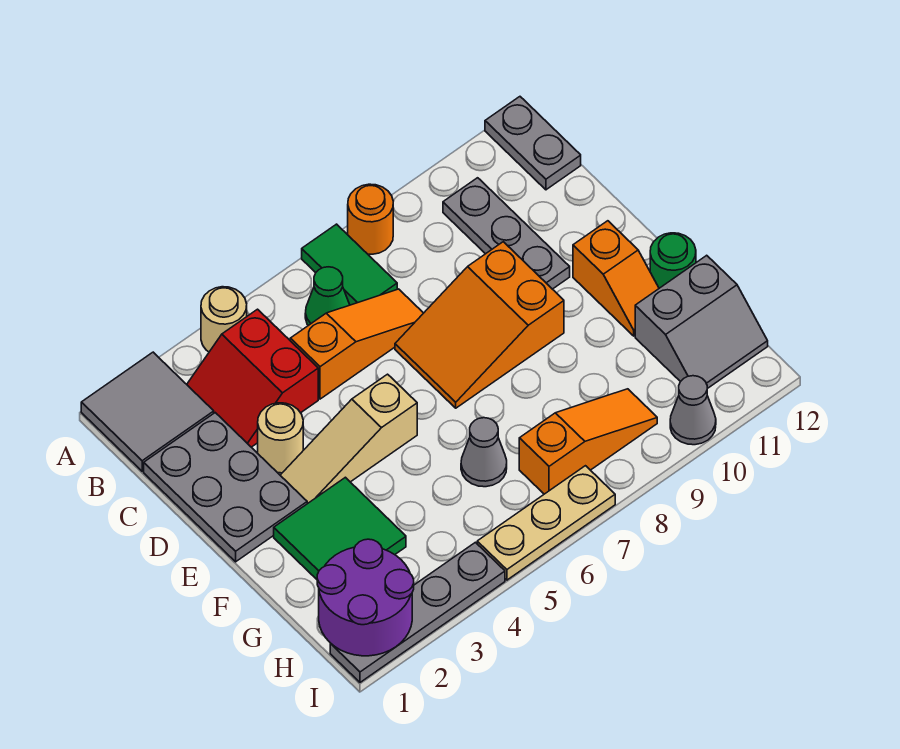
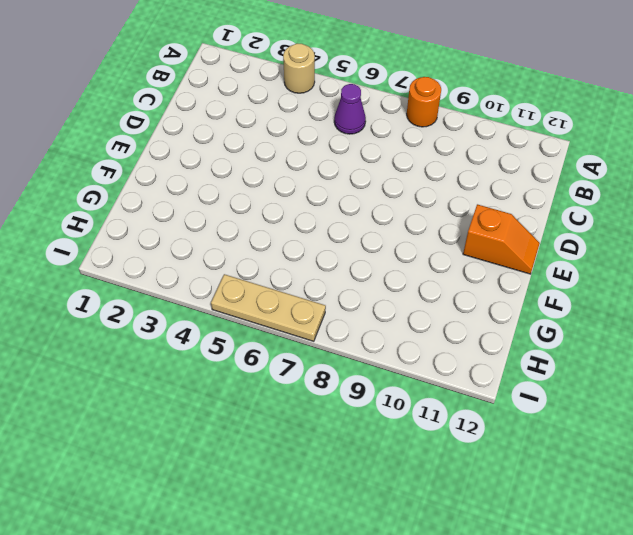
purple cone B6 level 1 -> green cone B6 level 1
orange slope E11:E12 level 1 top 11 -> orange slope E11:F11 level 1 top E
none -> grey tile A1:B2 level 1
none -> green tile A7:B7 level 1
none -> grey plate A12:B12 level 1

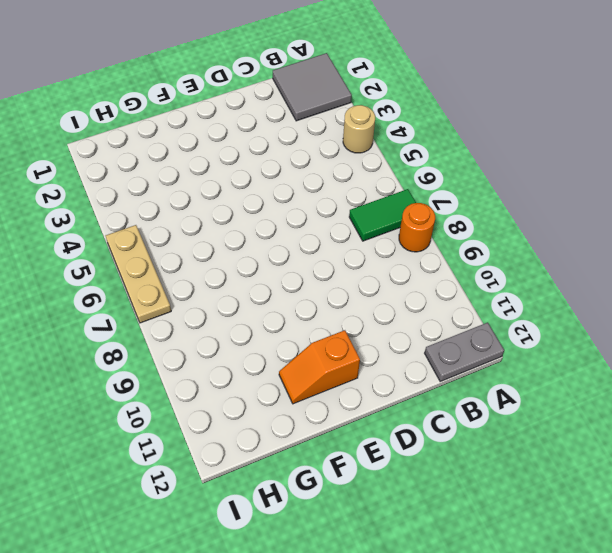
none -> red slope B3:C4 level 1 top 4
none -> green cone B6 level 1
none -> grey plate B10:D10 level 1

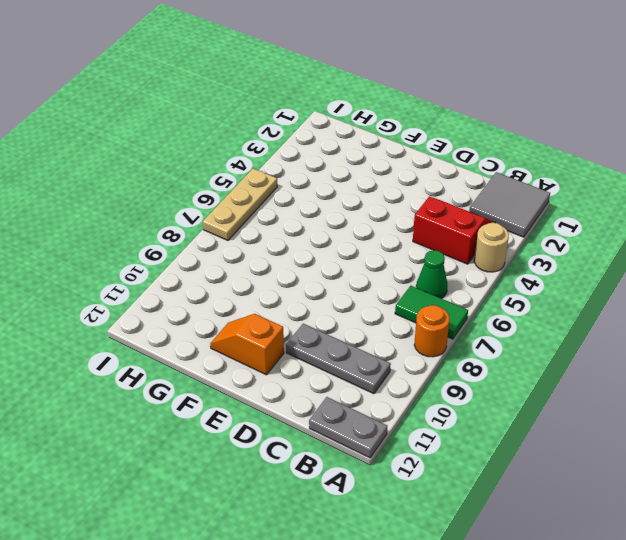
none -> grey plate C1:E2 level 1
none -> orange slope C5:C7 level 1 top 5
none -> tan round brick D3 level 1

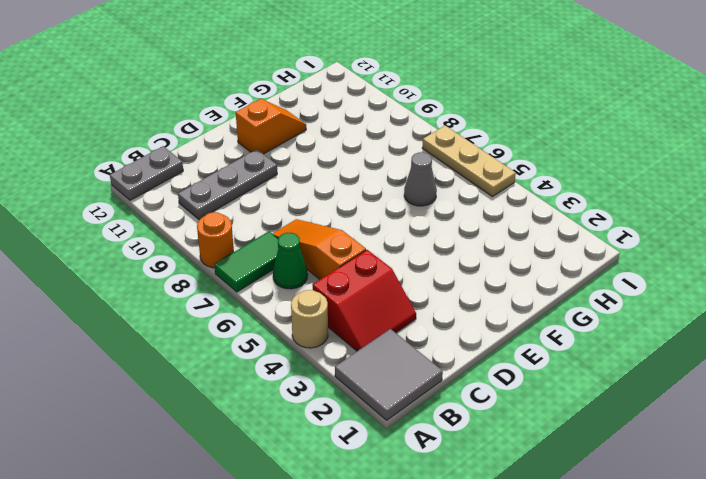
none -> grey plate C1:E2 level 1
none -> tan round brick D3 level 1
none -> orange slope D7:E9 level 1 top 9

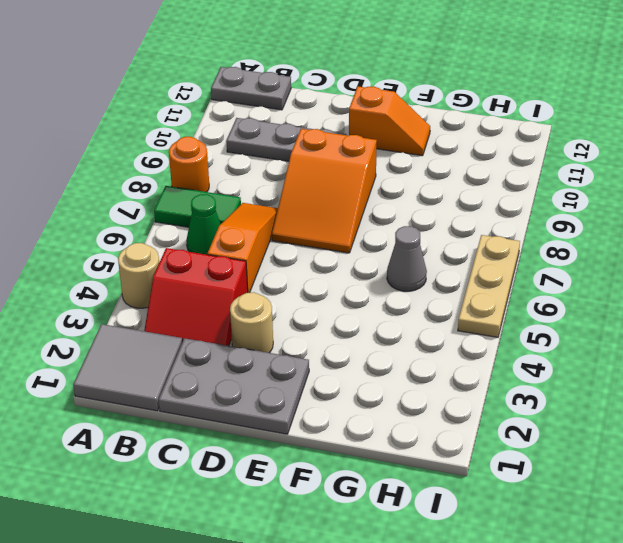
none -> tan slope E3:E5 level 1 top 5
none -> green tile F2:G3 level 1
none -> green round brick F12 level 1

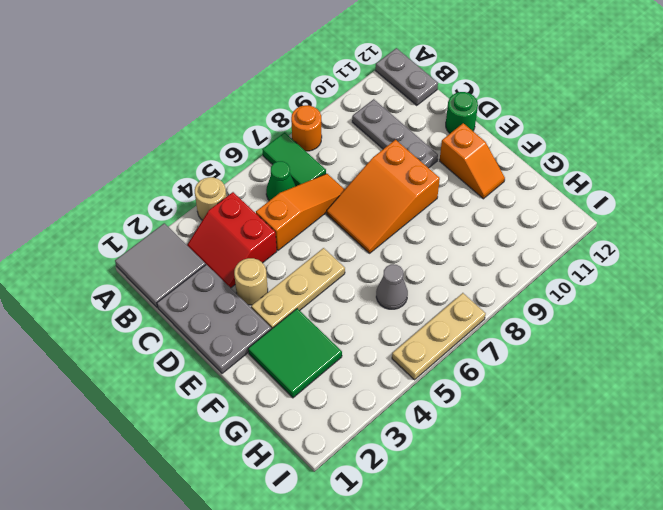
green round brick D12 level 1 -> green round brick F12 level 1
tan plate E3:E5 level 1 -> tan slope E3:E5 level 1 top 5
none -> grey slope G11:H12 level 1 top G
none -> orange slope H7:H9 level 1 top 7
none -> grey plate I1:I4 level 1

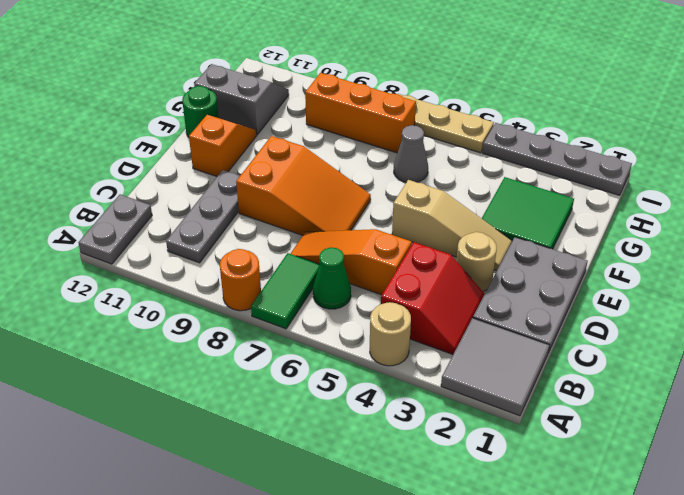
orange brick H7:H9 level 1 -> orange slope H7:H9 level 1 top 7
none -> grey cone I10 level 1
none -> purple round brick H1:I2 level 2

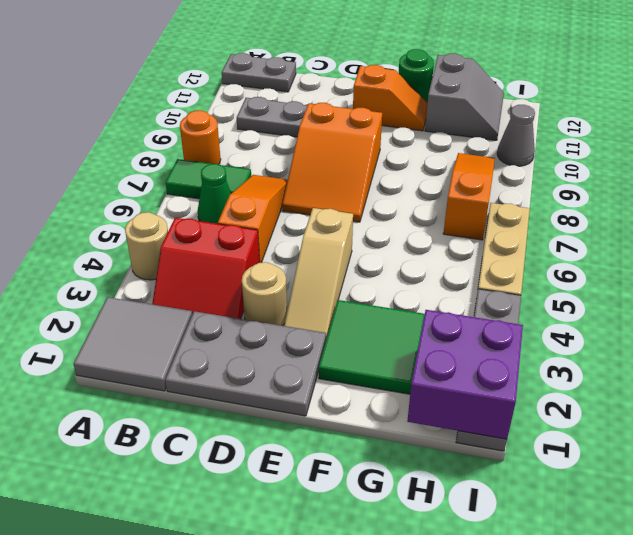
purple brick H1:I2 level 2 -> purple round brick H1:I2 level 2
none -> grey cone G6 level 1

